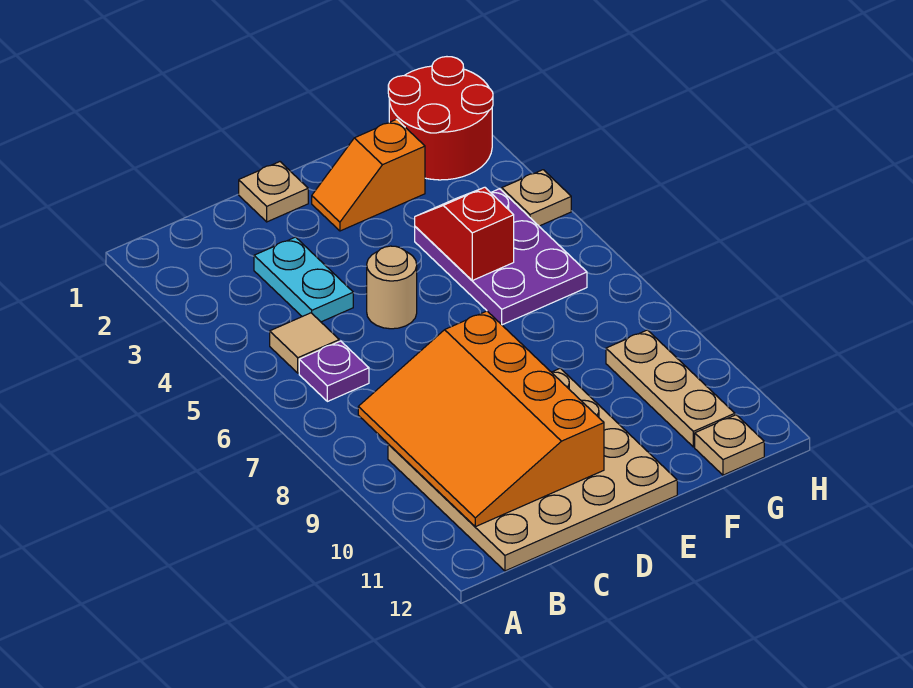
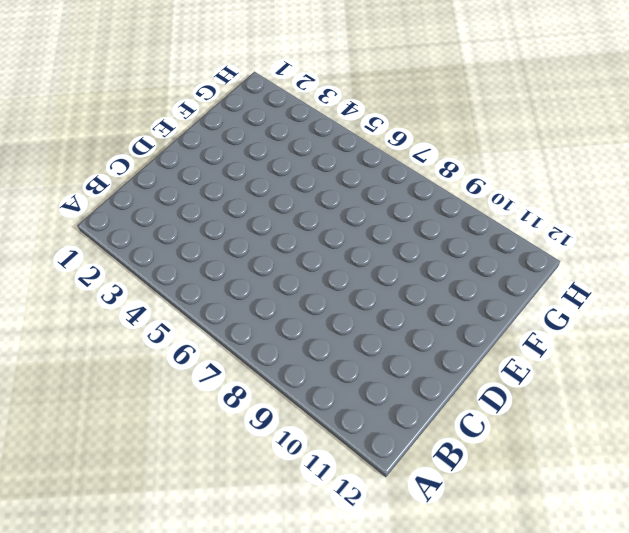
none -> tan tile B5 level 1
none -> purple plate B6 level 1
none -> tan plate B9:E12 level 1

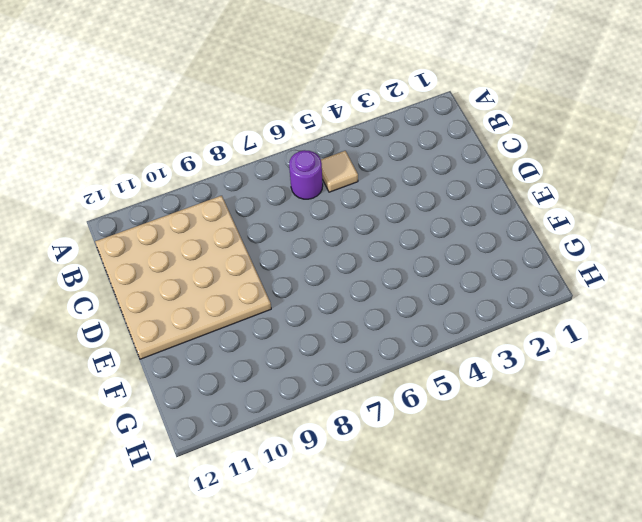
purple round brick B6 level 1 -> purple plate B6 level 1
none -> cyan plate C3:C4 level 1
none -> tan plate D1 level 1
none -> tan round brick D5 level 1

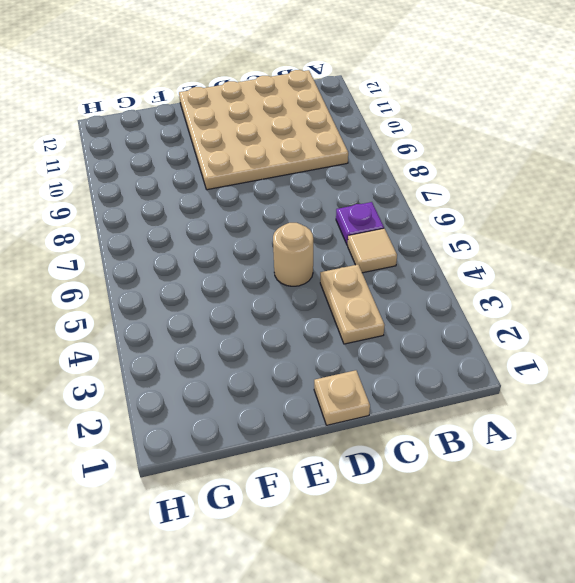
tan plate C3:C4 level 1 -> cyan plate C3:C4 level 1
none -> orange slope E2:F2 level 1 top F
none -> purple plate F4:G6 level 1
none -> red round brick G1:H2 level 1

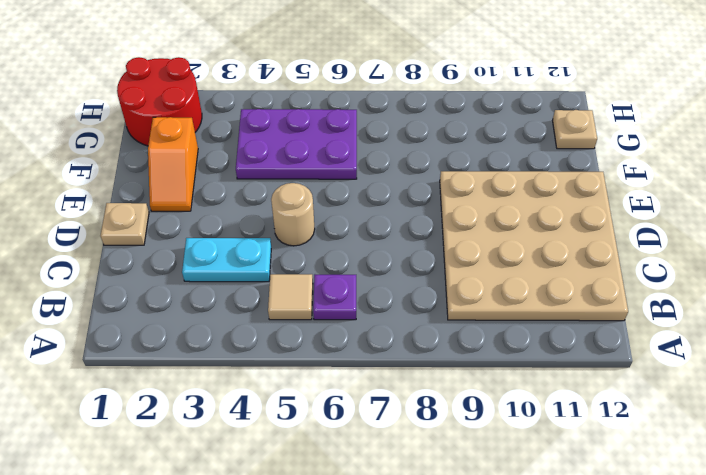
none -> tan plate G9:G11 level 1
none -> tan plate H4 level 1
none -> orange slope B8:D11 level 2 top D

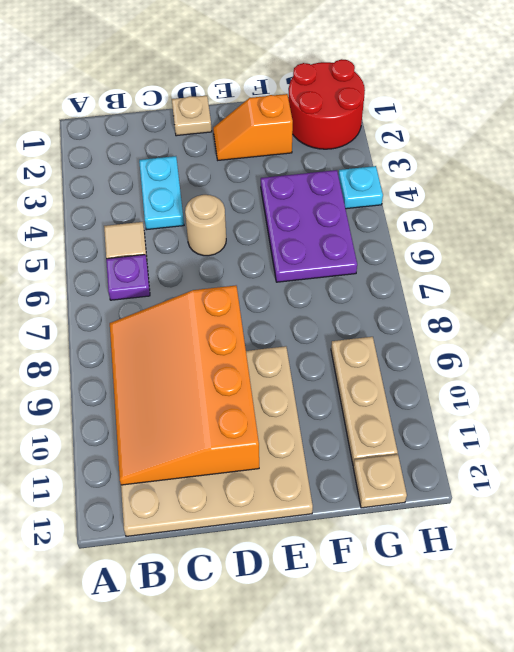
cyan plate H4 level 1 -> tan plate H4 level 1
none -> red slope F4:F5 level 2 top 5

